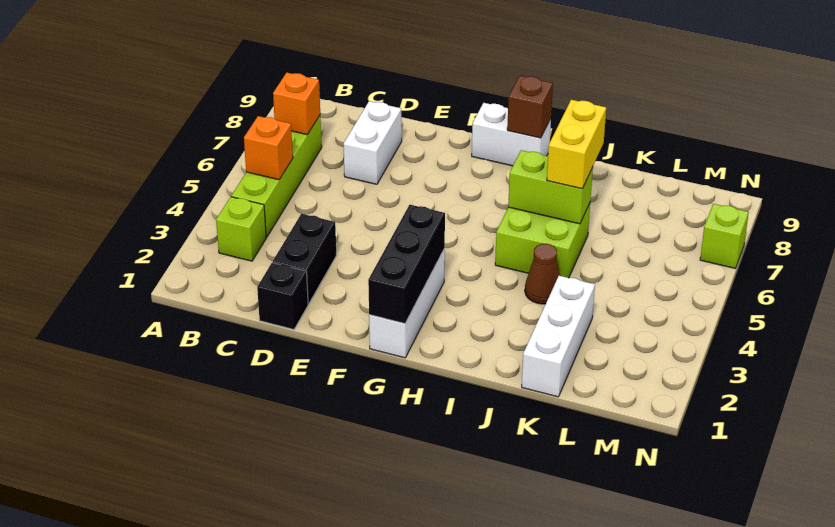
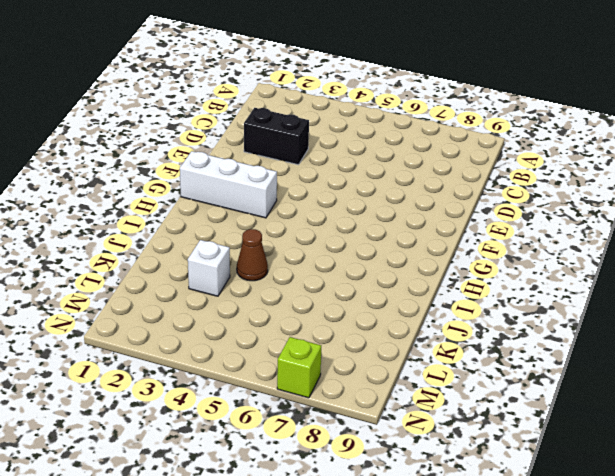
white brick K3 level 1 -> white brick K1:K3 level 1
none -> lime brick B3 level 1
none -> lime brick B4:B7 level 1
none -> black brick D1 level 1

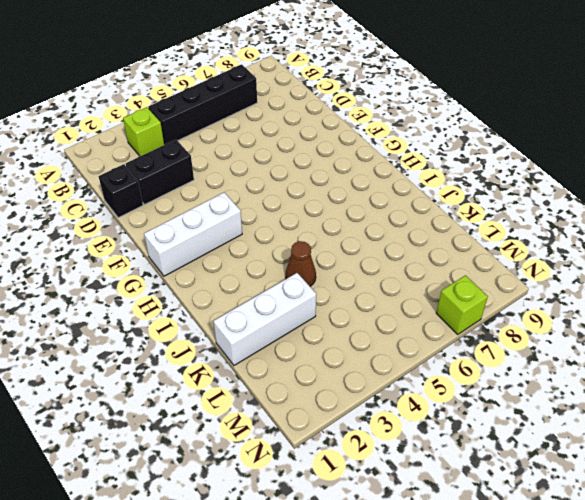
black brick B4:B7 level 1 -> lime brick B4:B7 level 1
none -> white brick D7:D8 level 1
none -> white brick G9:H9 level 1
none -> lime brick I5:J6 level 1

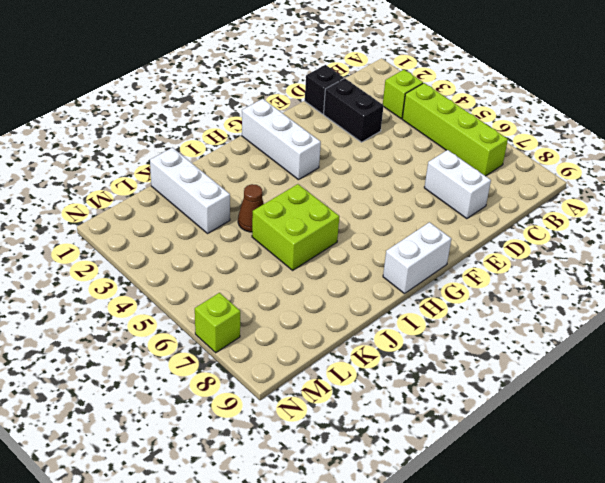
none -> orange brick B5 level 2
none -> orange brick B7 level 2
none -> black brick G1:G3 level 2

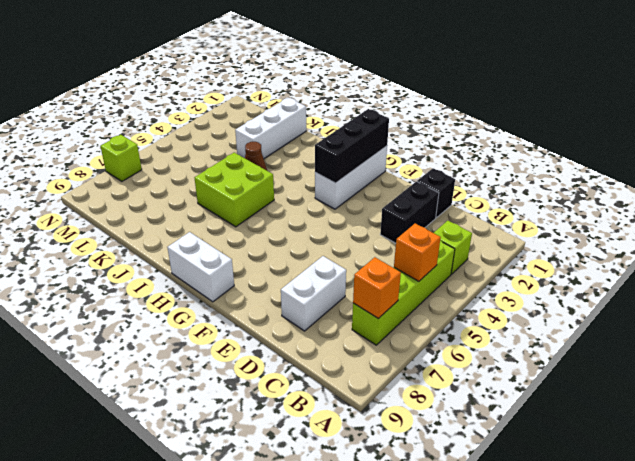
none -> brown brick H9 level 2
none -> lime brick I6:J6 level 2
none -> yellow brick J6:J7 level 3

